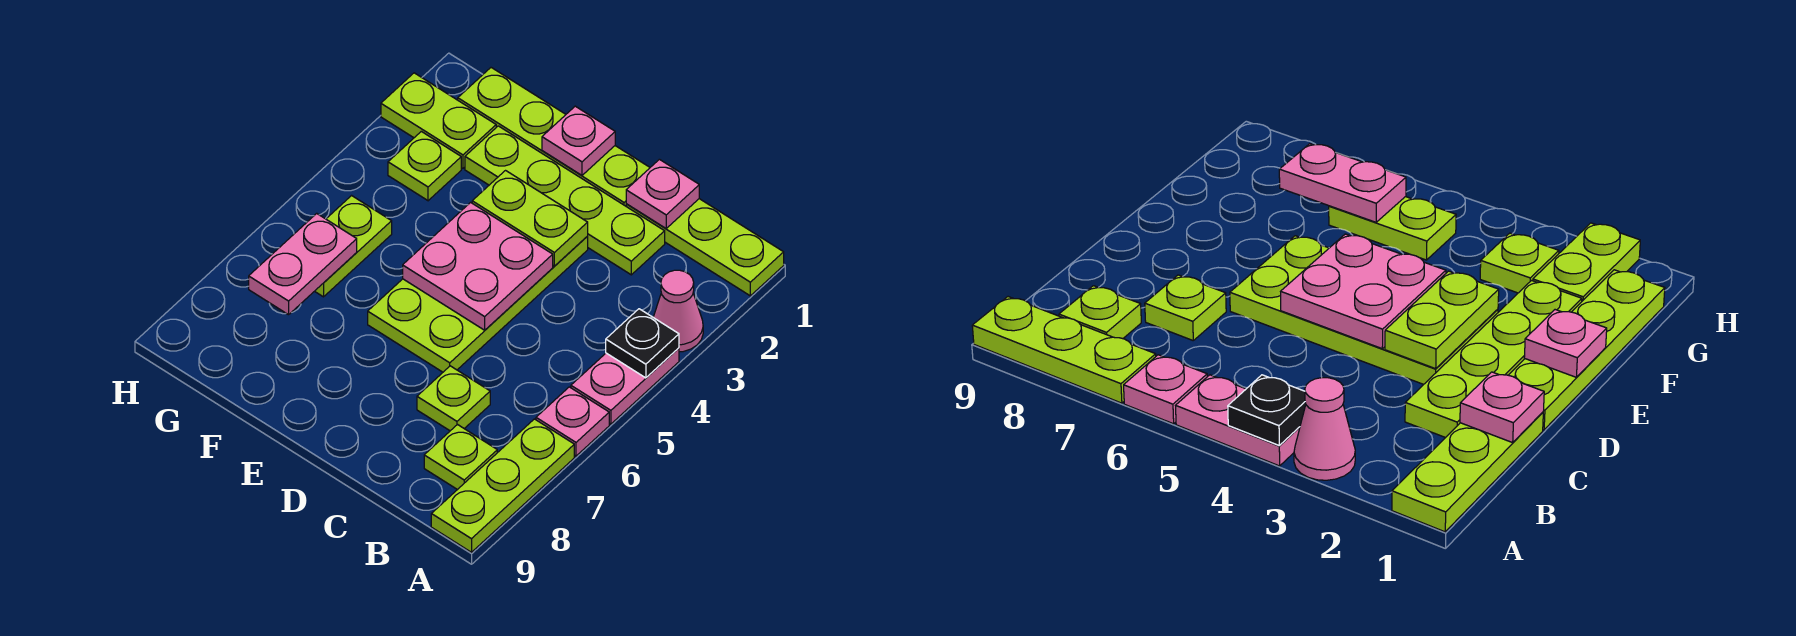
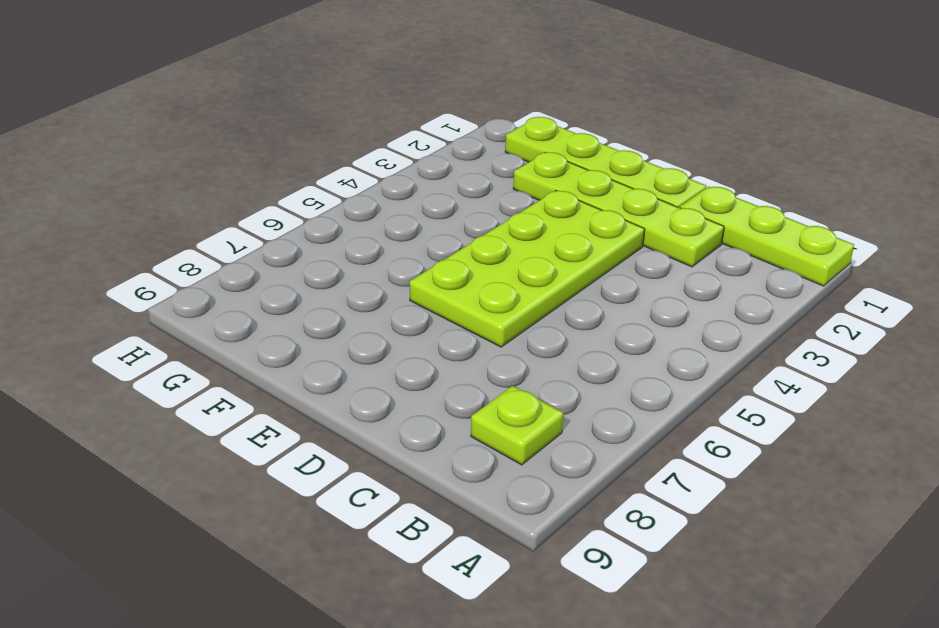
none -> pink cone A3 level 1
none -> pink plate A4:A5 level 1
none -> pink plate A6 level 1

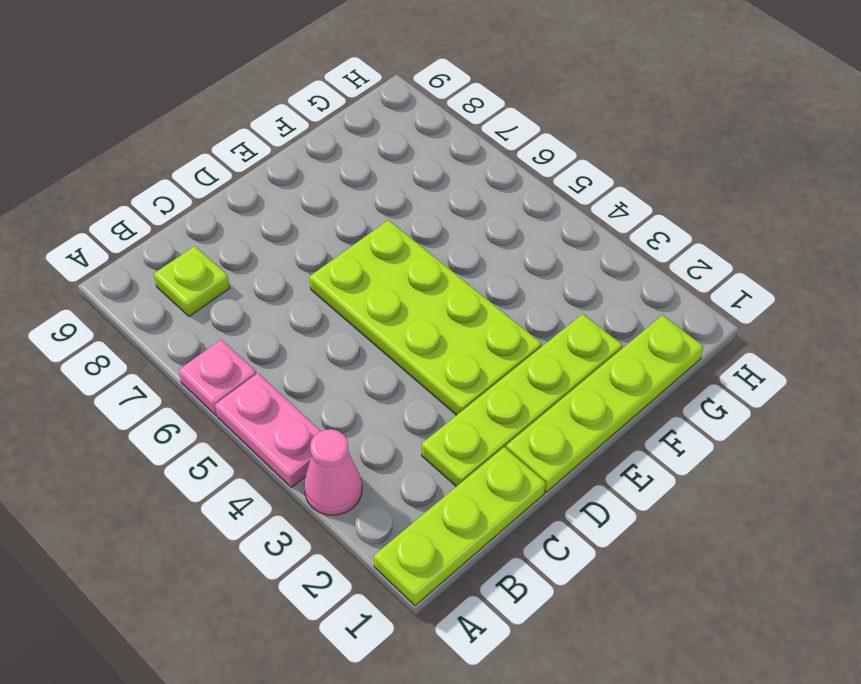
none -> lime plate A7:A9 level 1
none -> lime plate C7 level 1
none -> lime plate G2:H2 level 1

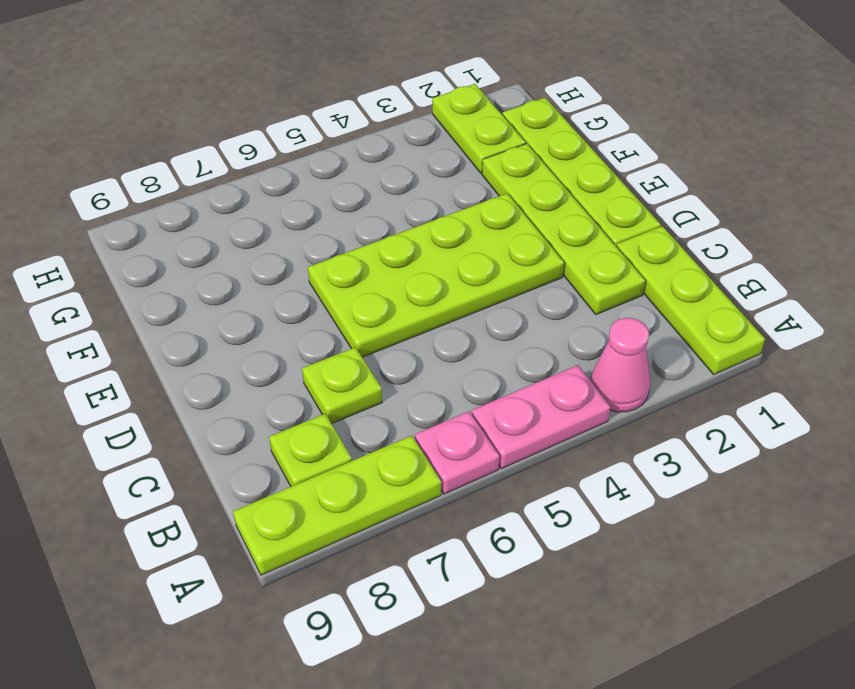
none -> lime plate G3 level 1
none -> lime plate G5:G6 level 1
none -> black plate A4 level 2

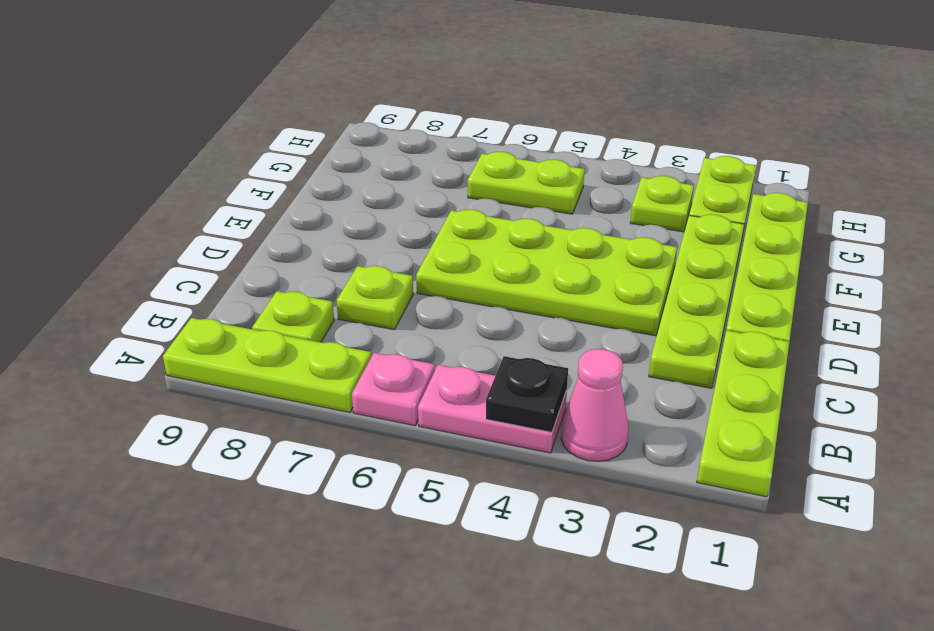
none -> pink plate C1 level 2
none -> lime plate D3:E3 level 2
none -> pink plate D4:E5 level 2

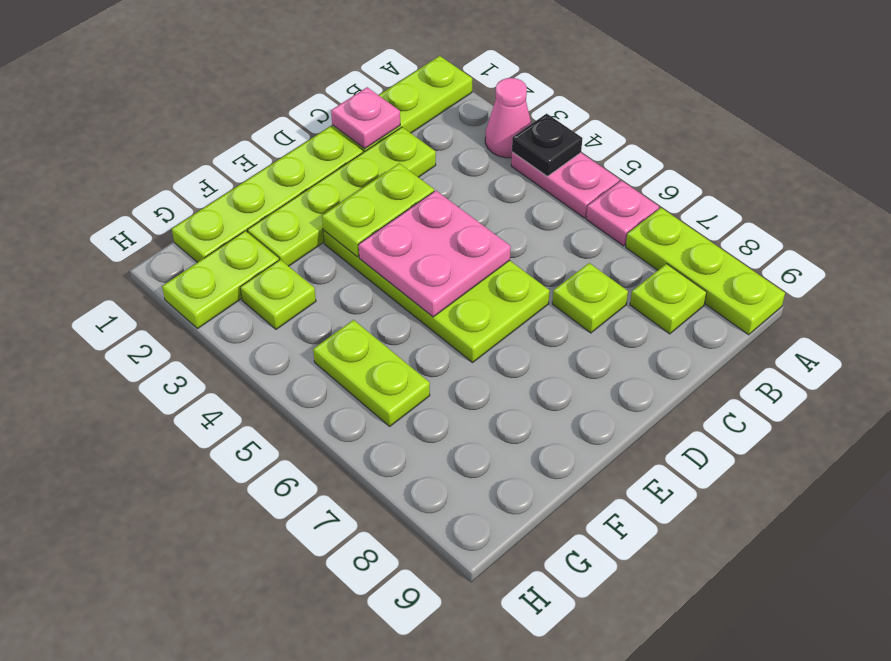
none -> pink plate E1 level 2
none -> pink plate G6:G7 level 2

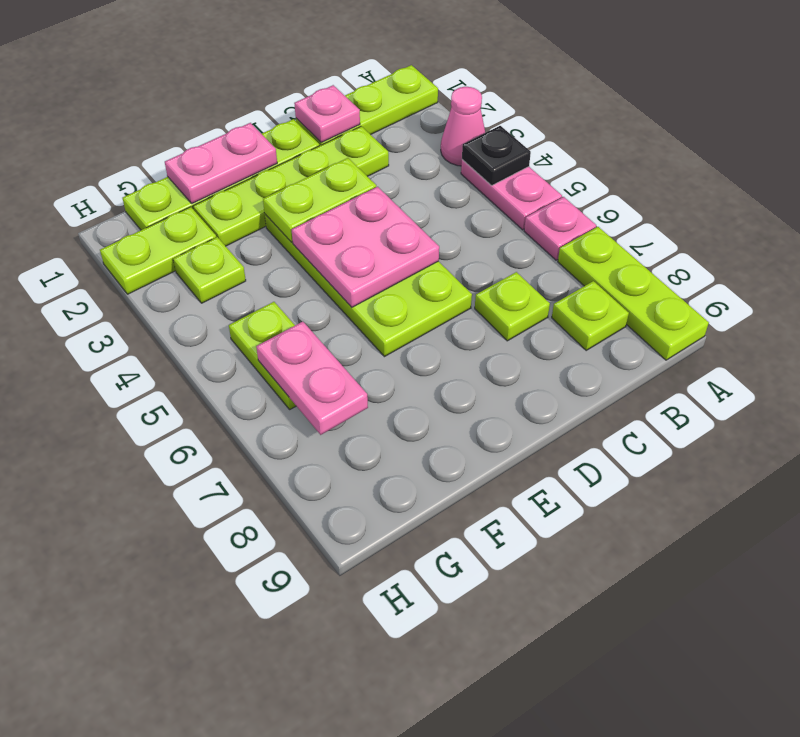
pink plate E1:F1 level 2 -> pink plate E1 level 2

